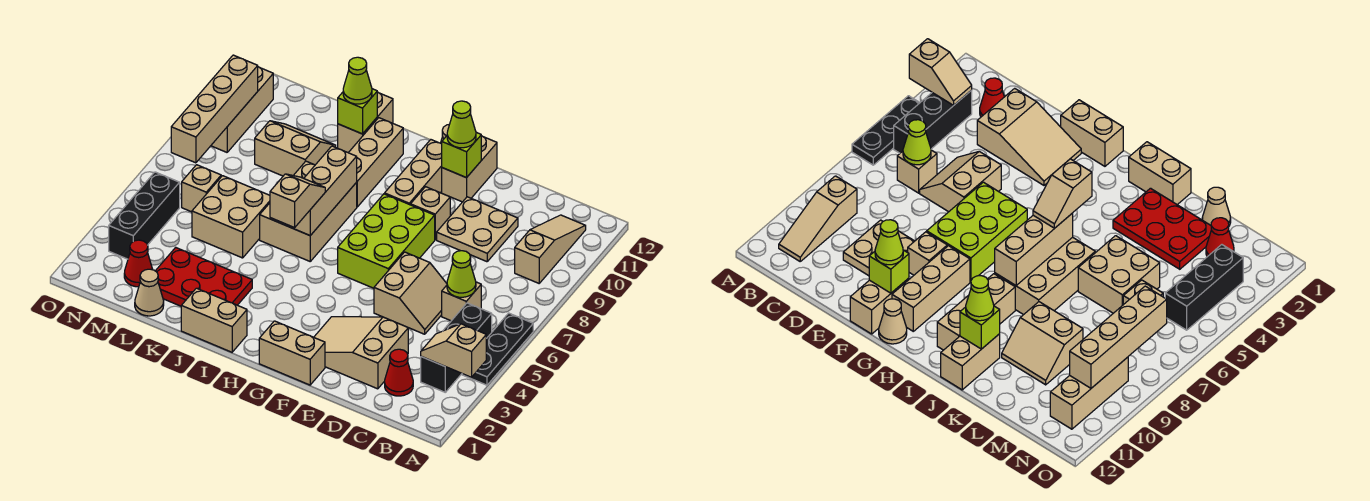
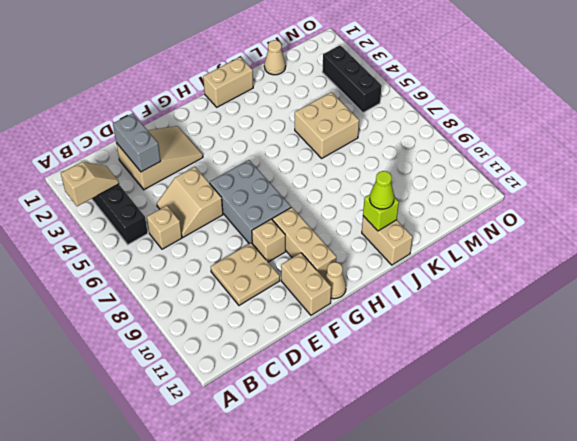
grey brick D2:D3 level 2 -> none
grey brick F6:G8 level 1 -> lime brick F6:G8 level 1
none -> black plate A4:A6 level 1
none -> tan slope B9:B11 level 1 top 9
none -> red cone C2 level 1
none -> tan brick F1:G1 level 1

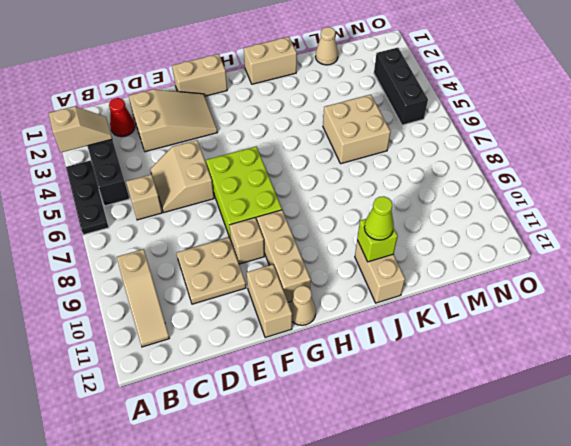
none -> tan brick I6:J8 level 1
none -> tan brick I9:I11 level 1
none -> red plate J2:L3 level 1
none -> tan slope K9:L10 level 1 top 9

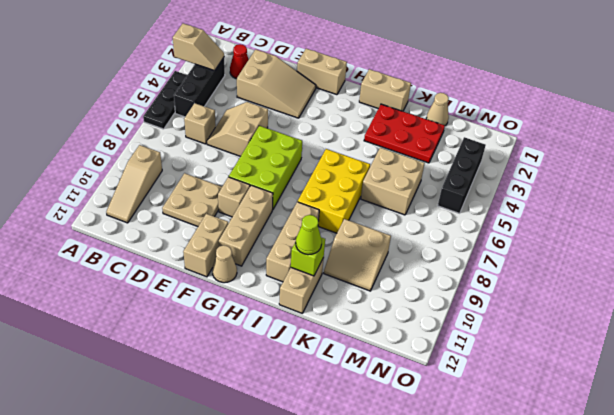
yellow brick I6:J8 level 1 -> tan brick I6:J8 level 1
none -> red cone M2 level 1
none -> tan brick M6 level 1
none -> tan brick N9:N11 level 1
none -> lime cone C6 level 2

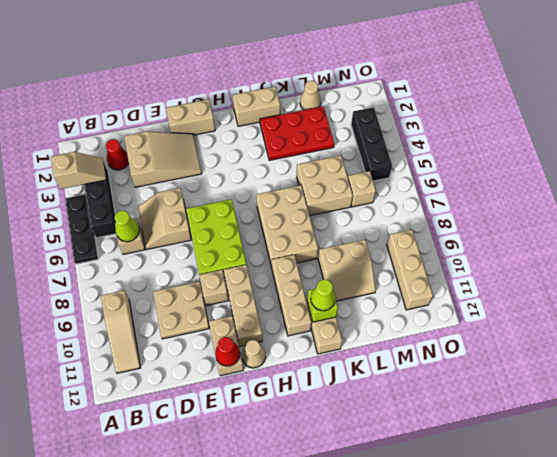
red cone F12 level 2 -> red cone M2 level 1
none -> lime brick F11 level 2
none -> tan brick I6:I8 level 2
none -> tan brick N7:N10 level 2
none -> lime cone F11 level 3

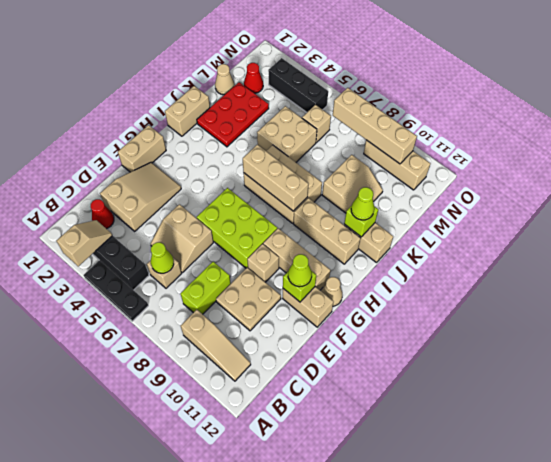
lime brick C8:D8 level 1 -> none
none -> tan slope I5:I6 level 3 top 5

